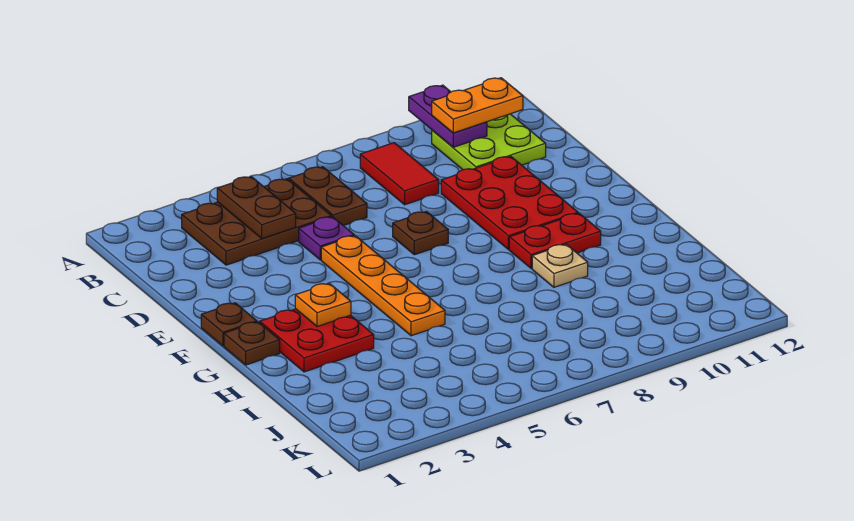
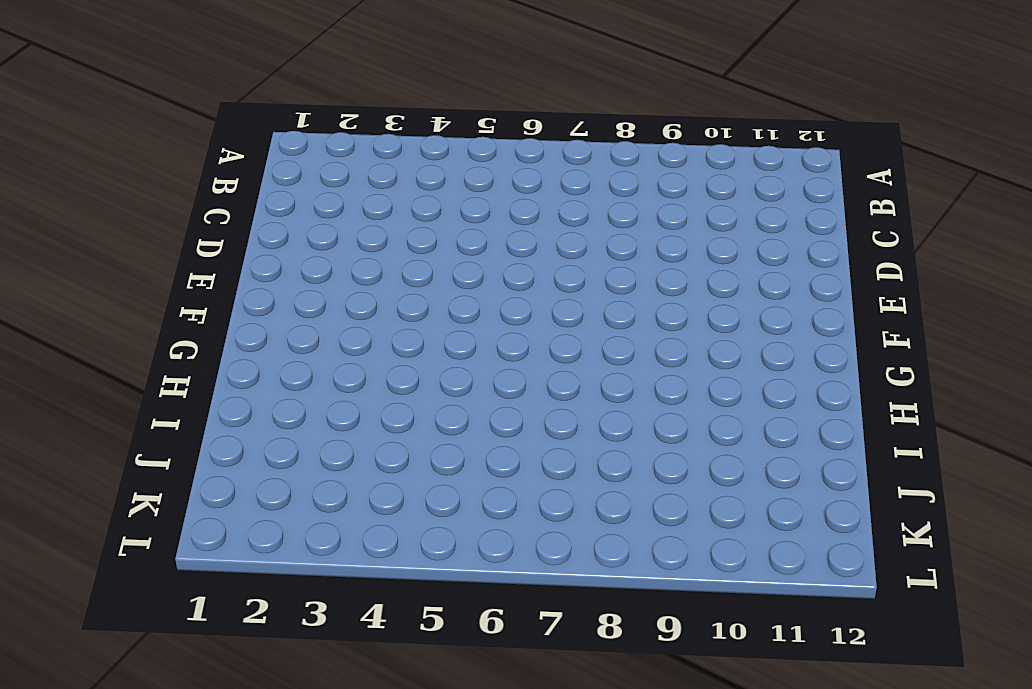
none -> brown plate B3:C5 level 1
none -> brown plate B6:C6 level 1
none -> red tile B8:C8 level 1

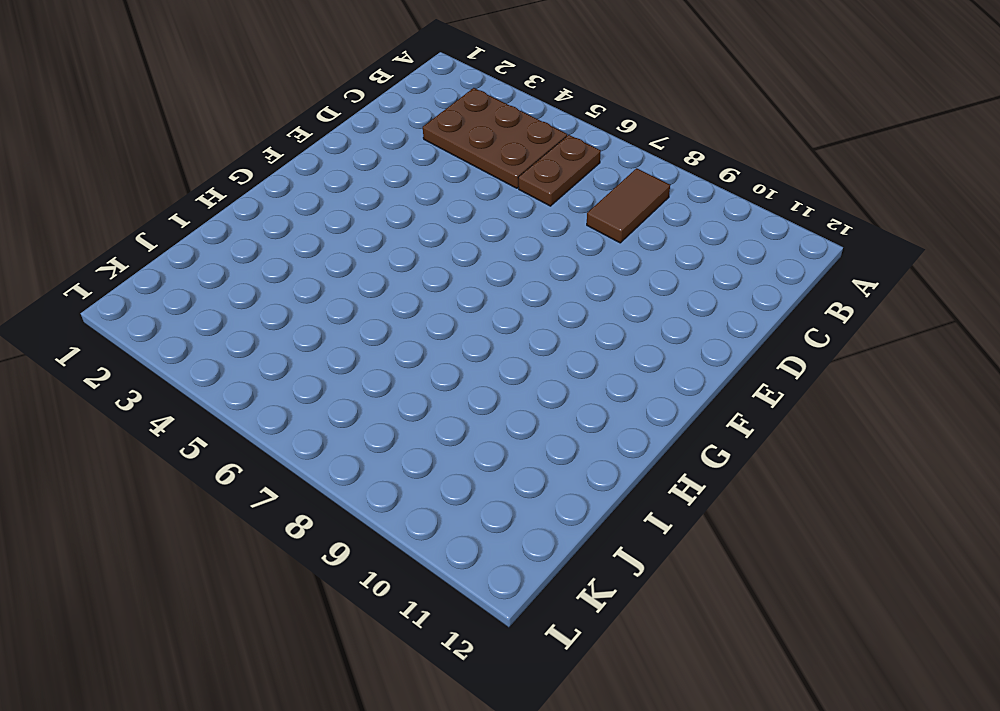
brown tile B8:C8 level 1 -> red tile B8:C8 level 1
none -> lime plate B10:C11 level 1
none -> purple plate D5 level 1
none -> red plate D9:F10 level 1

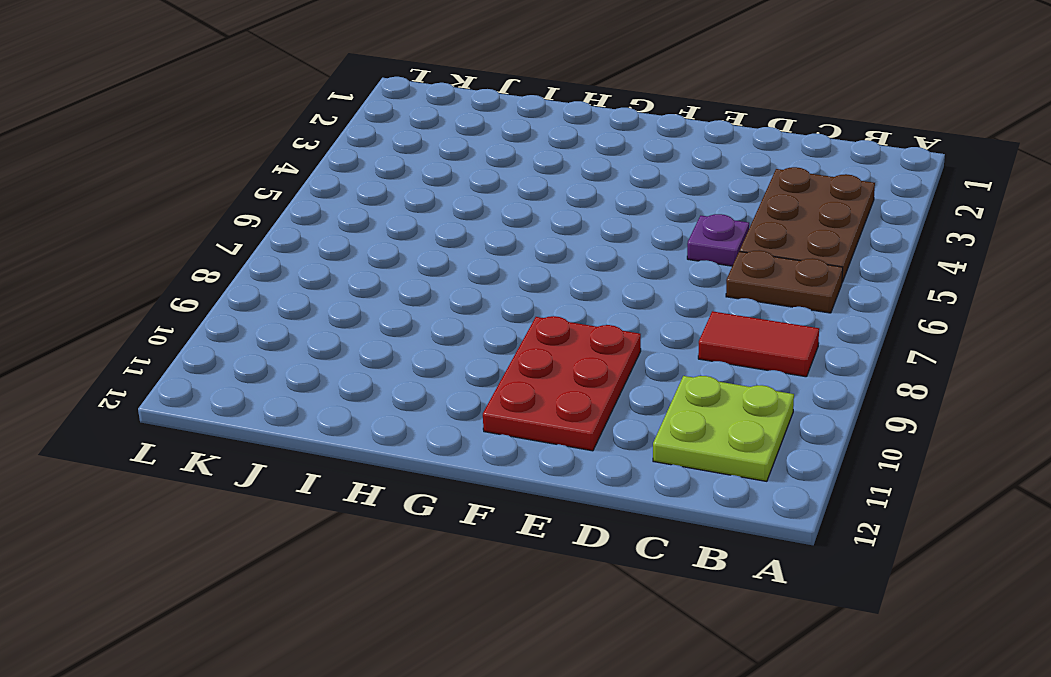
red plate E9:F11 level 1 -> red plate D9:F10 level 1
none -> orange plate E5:H5 level 1
none -> brown plate E7 level 1
none -> brown plate F1 level 1

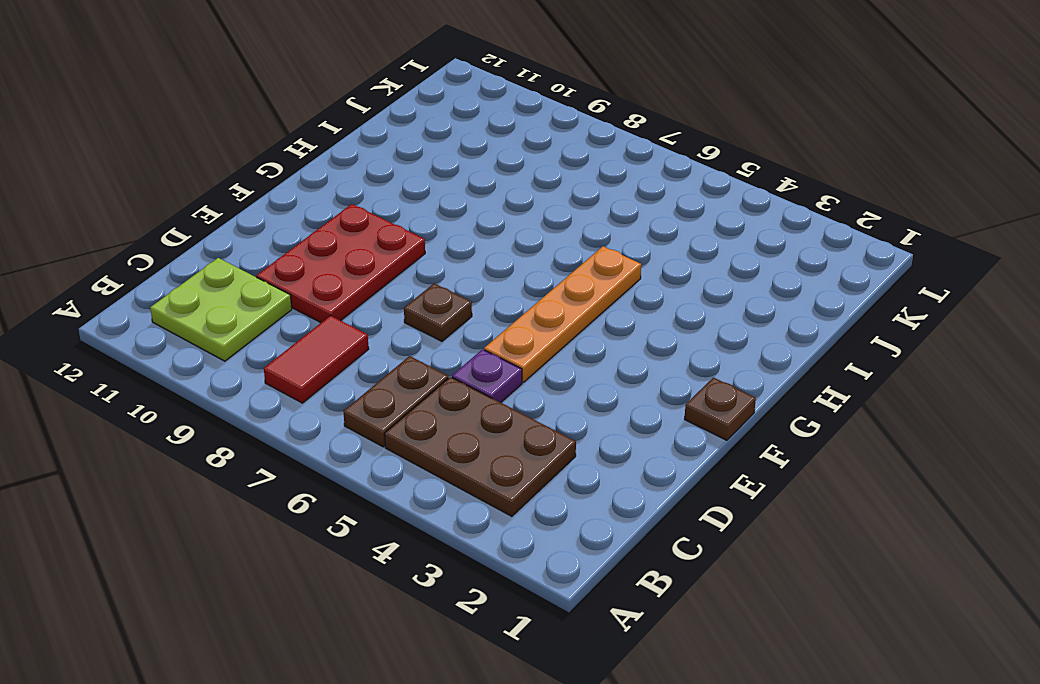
none -> brown plate G1 level 1
none -> red plate G2:H3 level 1
none -> red plate G9:G10 level 1

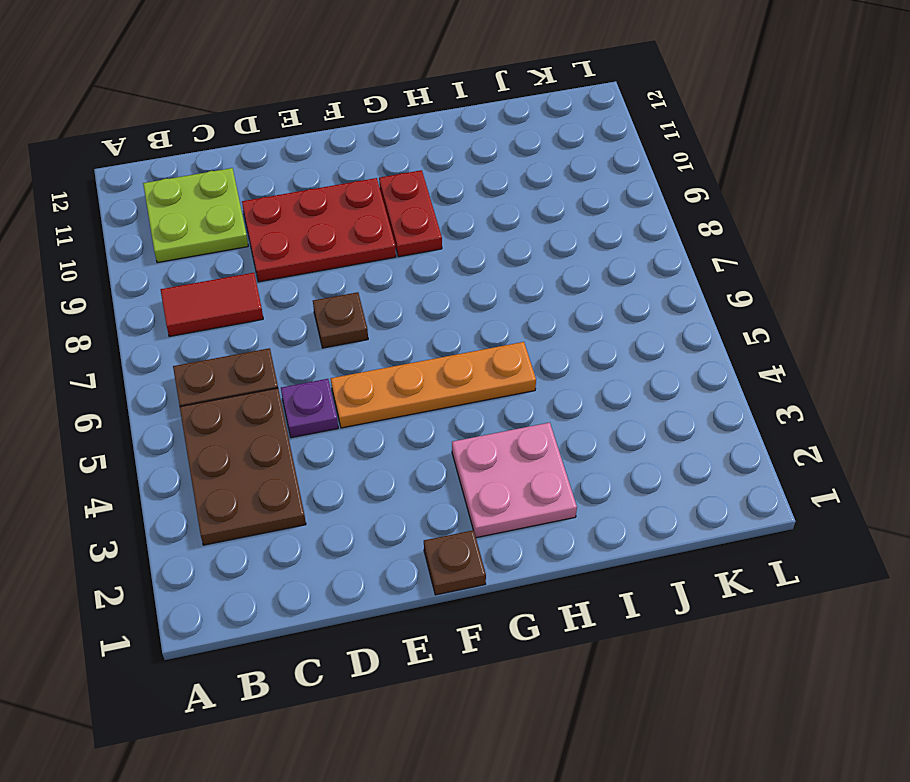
pink plate G2:H3 level 1 -> red plate G2:H3 level 1
none -> brown plate G1 level 1
none -> tan plate H9 level 1
none -> purple plate A10:B10 level 2

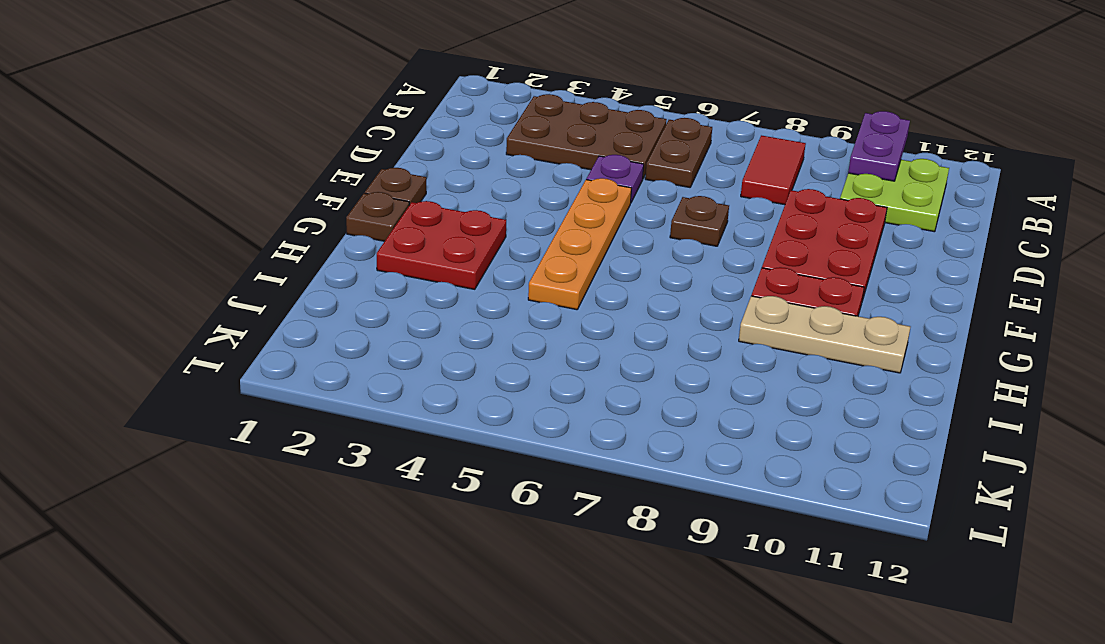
tan plate H9:H11 level 1 -> tan plate H9 level 1
none -> brown plate B4:C4 level 2
none -> orange plate G3 level 2
none -> orange plate B10:B11 level 3

